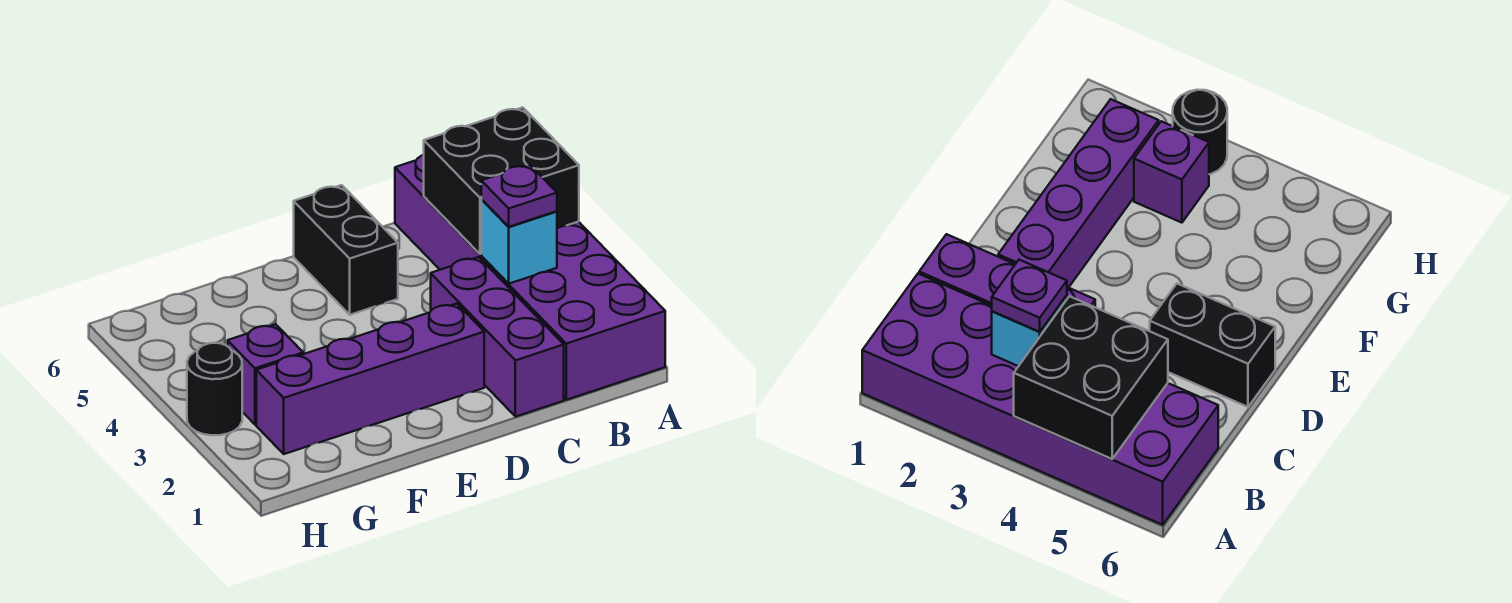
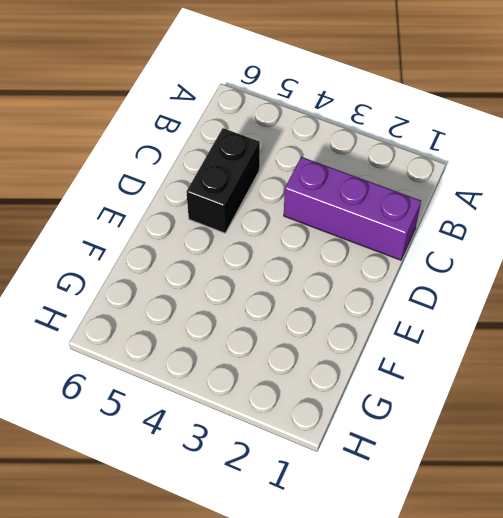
black brick C5:D5 level 1 -> black brick D5:D6 level 1
none -> purple brick A1:B6 level 1
none -> purple brick D2:G2 level 1

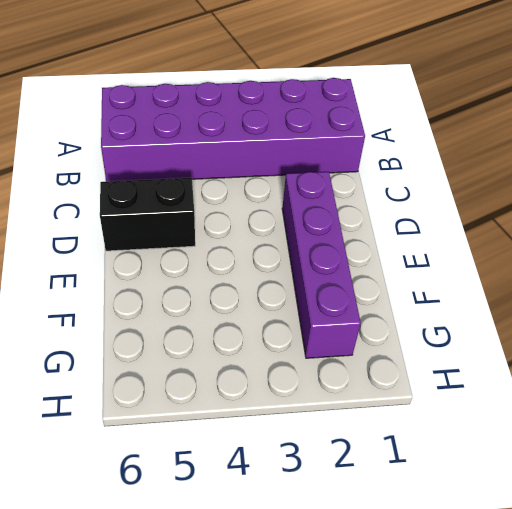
none -> purple brick C1:C3 level 1
none -> purple brick G3 level 1

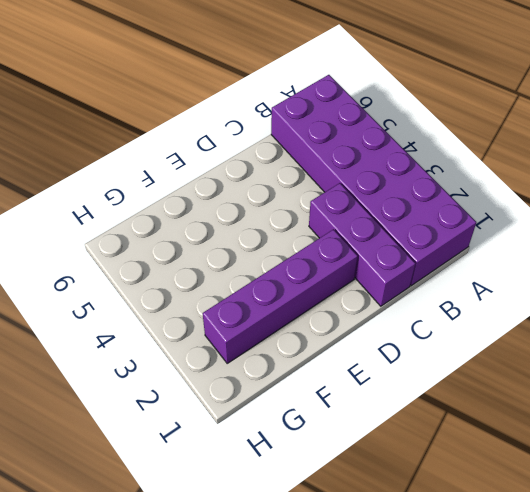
none -> black brick D5:D6 level 1
none -> purple brick G3 level 1

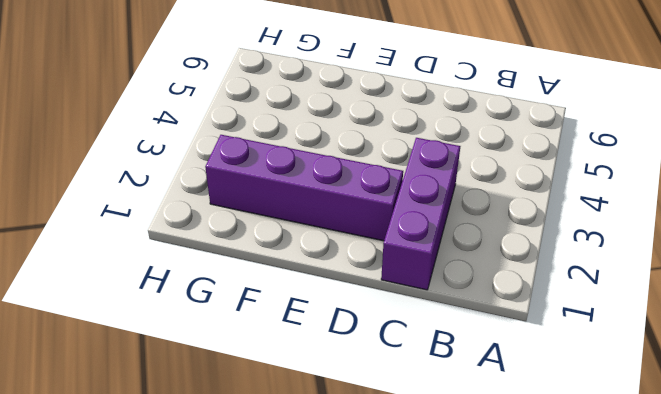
none -> purple brick A1:B6 level 1
none -> black brick D5:D6 level 1

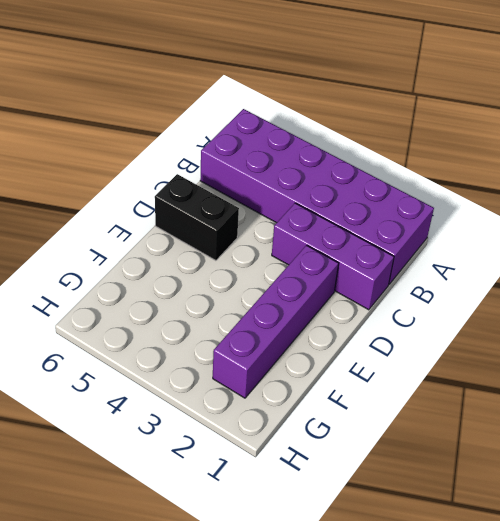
none -> purple brick G3 level 1
none -> black round brick H3 level 1

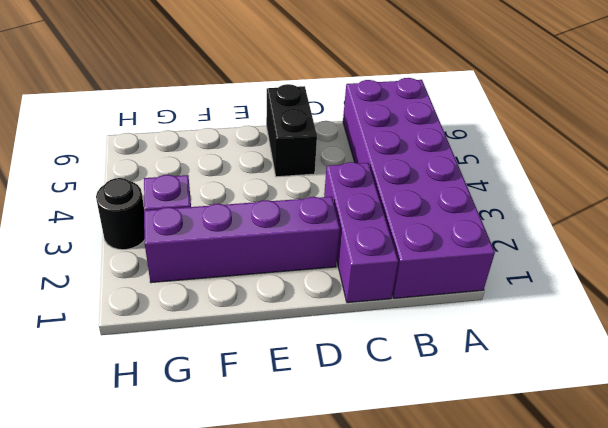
none -> black brick A4:B5 level 2
none -> cyan brick B3 level 2

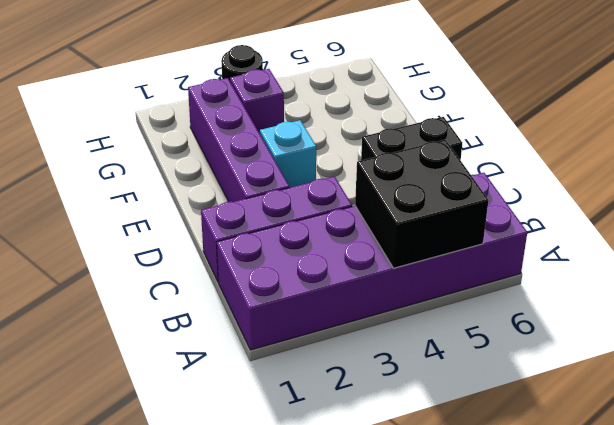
cyan brick E3 level 1 -> cyan brick B3 level 2
none -> purple plate B3 level 3

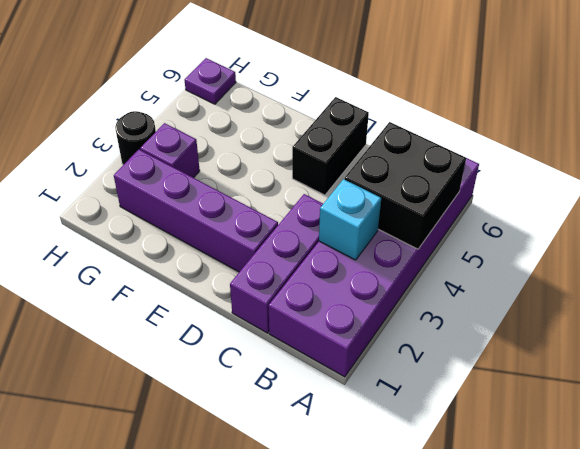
purple plate H6 level 1 -> purple plate B3 level 3

